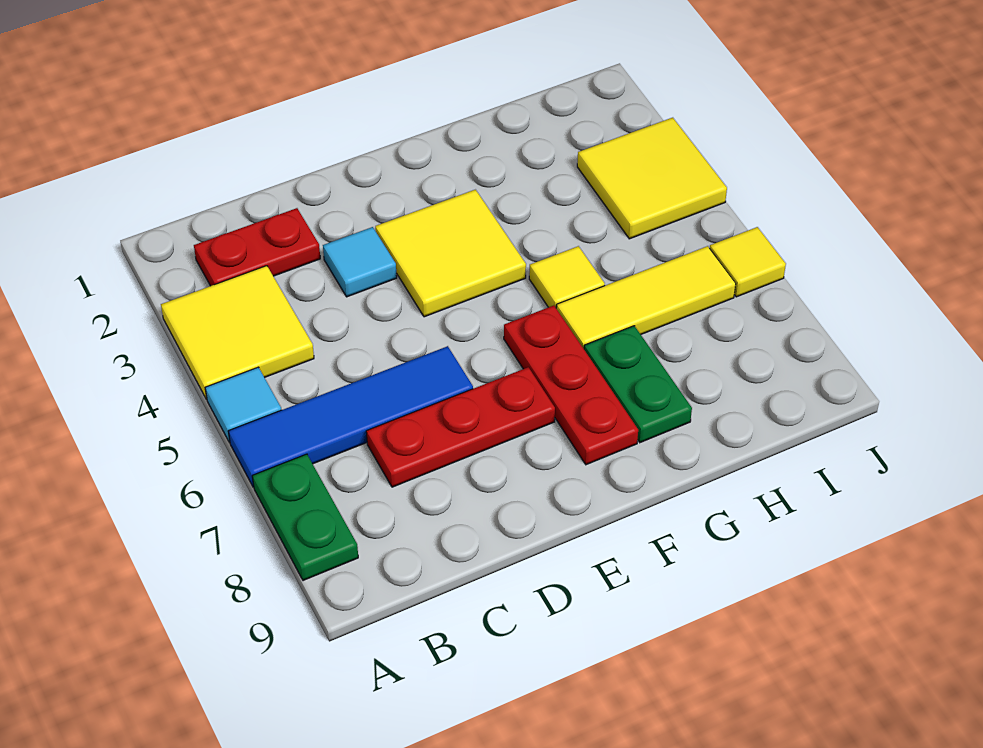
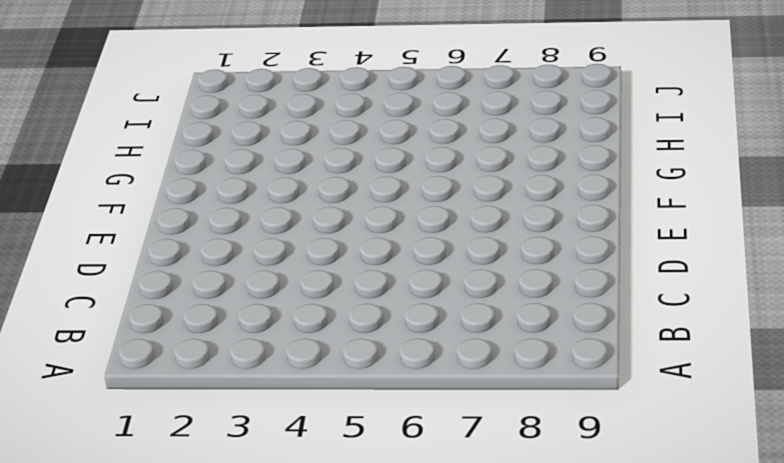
none -> yellow tile A3:B4 level 1
none -> cyan tile A5 level 1
none -> blue tile A6:D6 level 1

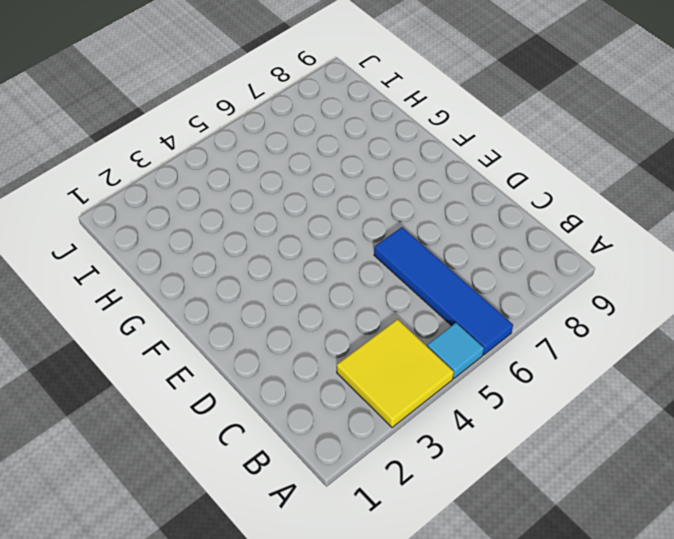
none -> green plate A7:A8 level 1
none -> red plate B2:C2 level 1
none -> red plate C7:E7 level 1

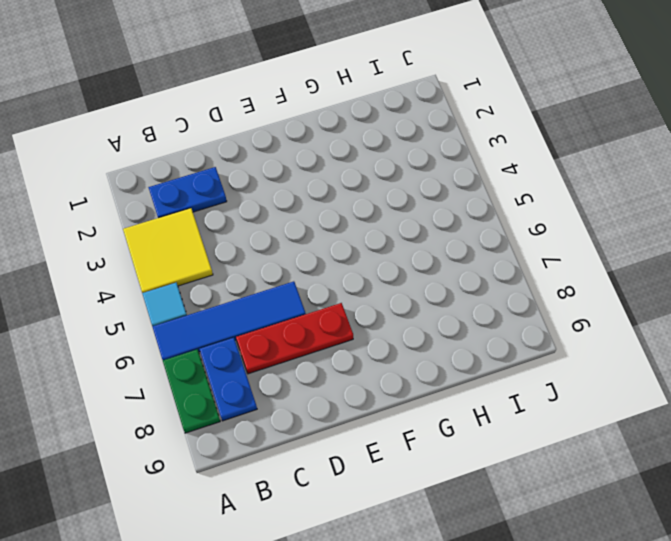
blue plate B2:C2 level 1 -> red plate B2:C2 level 1
blue plate B7:B8 level 1 -> none
none -> cyan tile D3 level 1
none -> yellow tile E3:F4 level 1
none -> red plate F6:F8 level 1

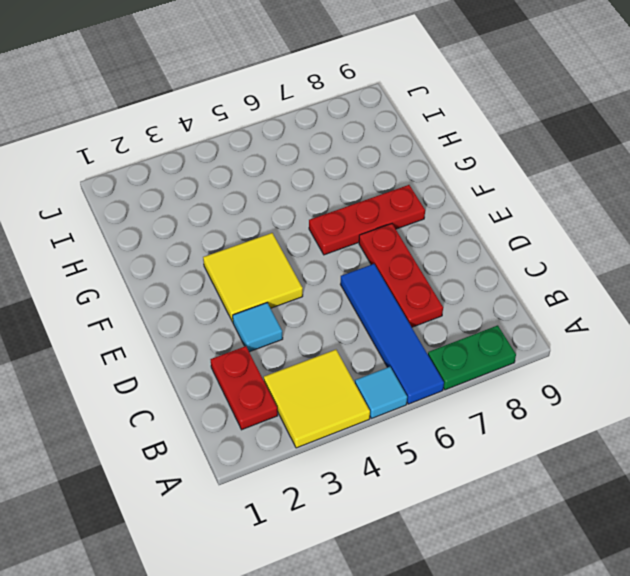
none -> yellow tile G5 level 1
none -> yellow tile G6:I6 level 1
none -> green plate G7:G8 level 1

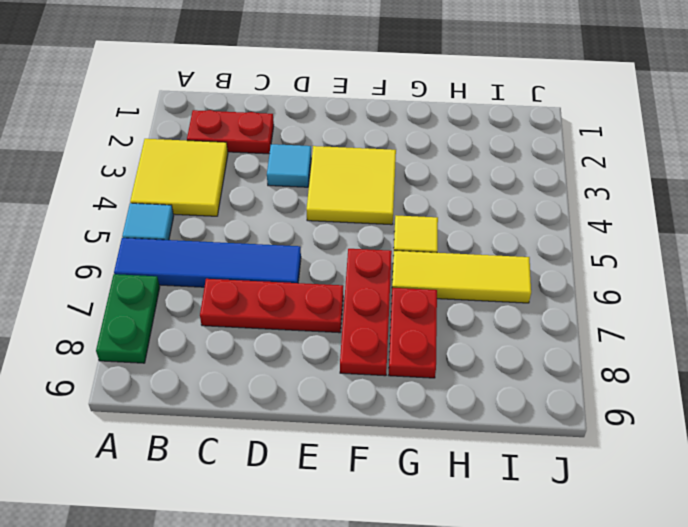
red plate G7:G8 level 1 -> green plate G7:G8 level 1
none -> yellow tile I3:J4 level 1
none -> yellow tile J6 level 1

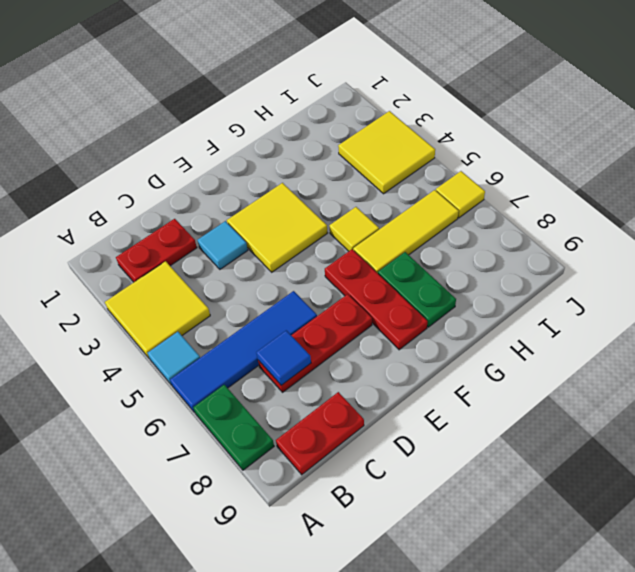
red plate B9:C9 level 1 -> none
blue tile C7 level 2 -> none

